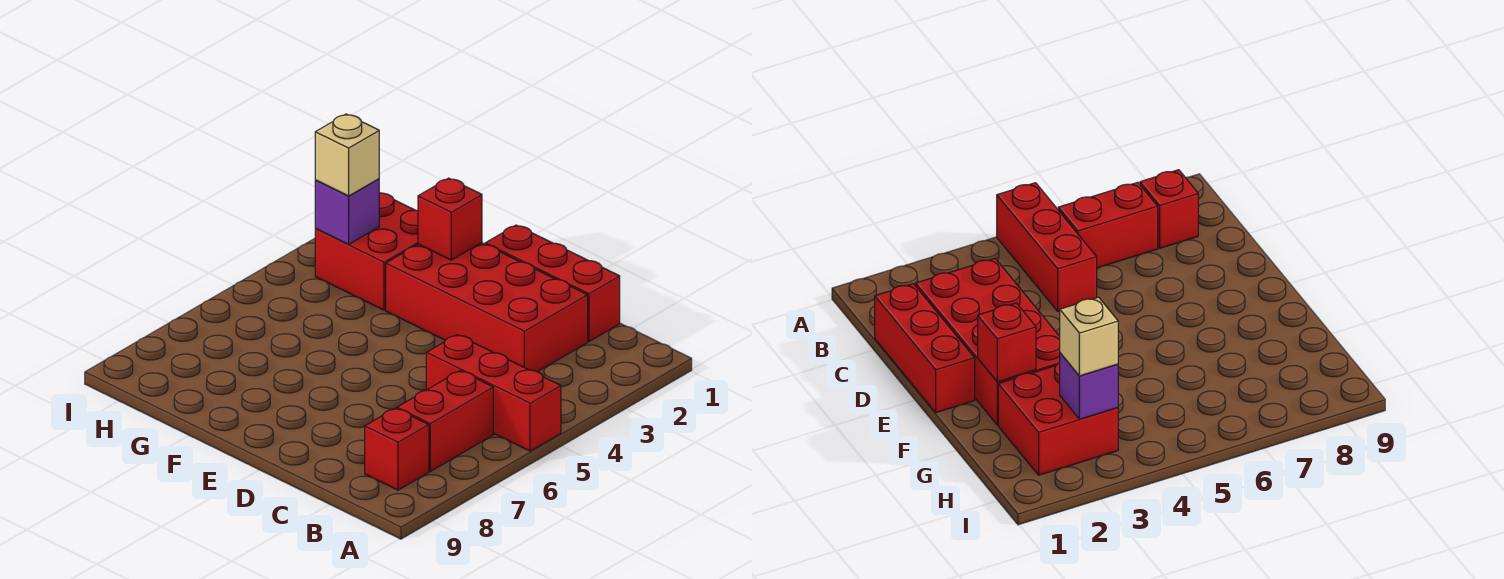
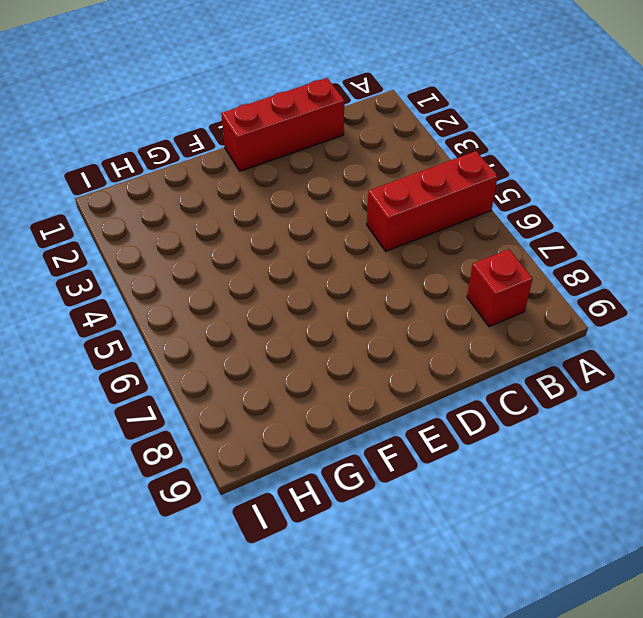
none -> red brick B6:B7 level 1
none -> red brick C2:F3 level 1

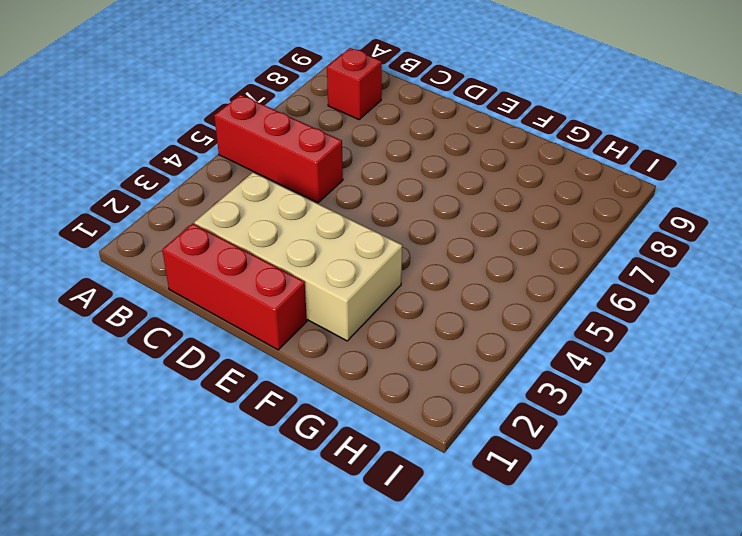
tan brick C2:F3 level 1 -> red brick C2:F3 level 1
none -> red brick B6:B7 level 1
none -> red brick G2:H3 level 1

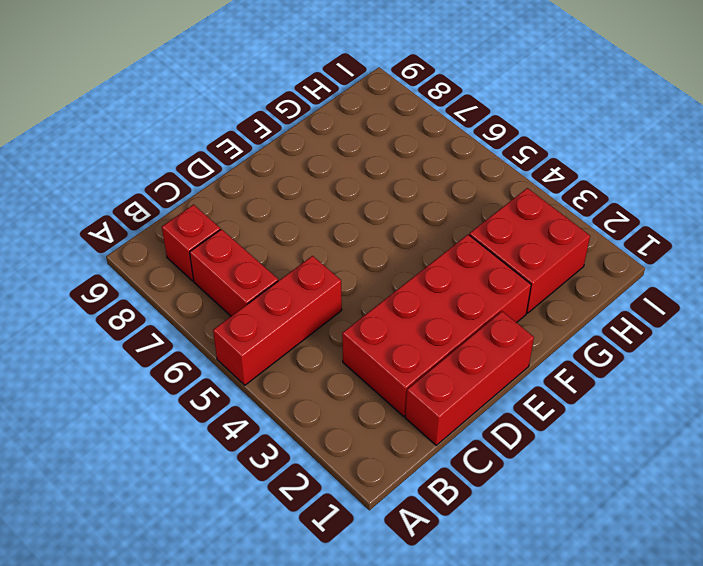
none -> red brick F2 level 2
none -> purple brick H3 level 2

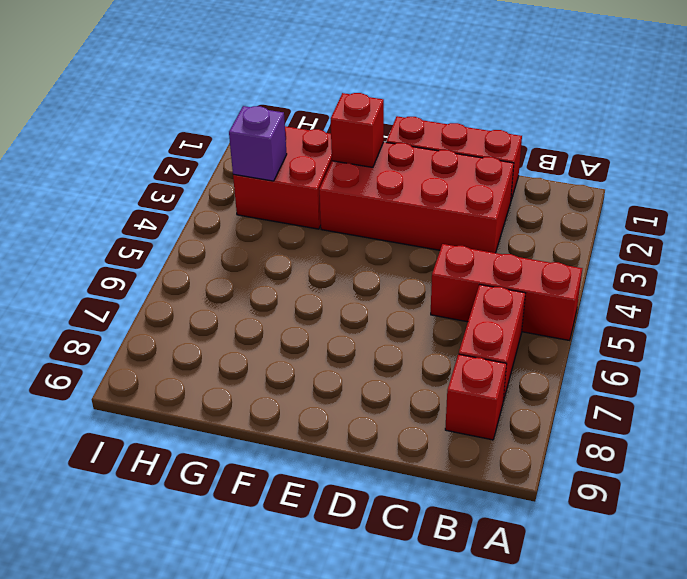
none -> tan brick H3 level 3

